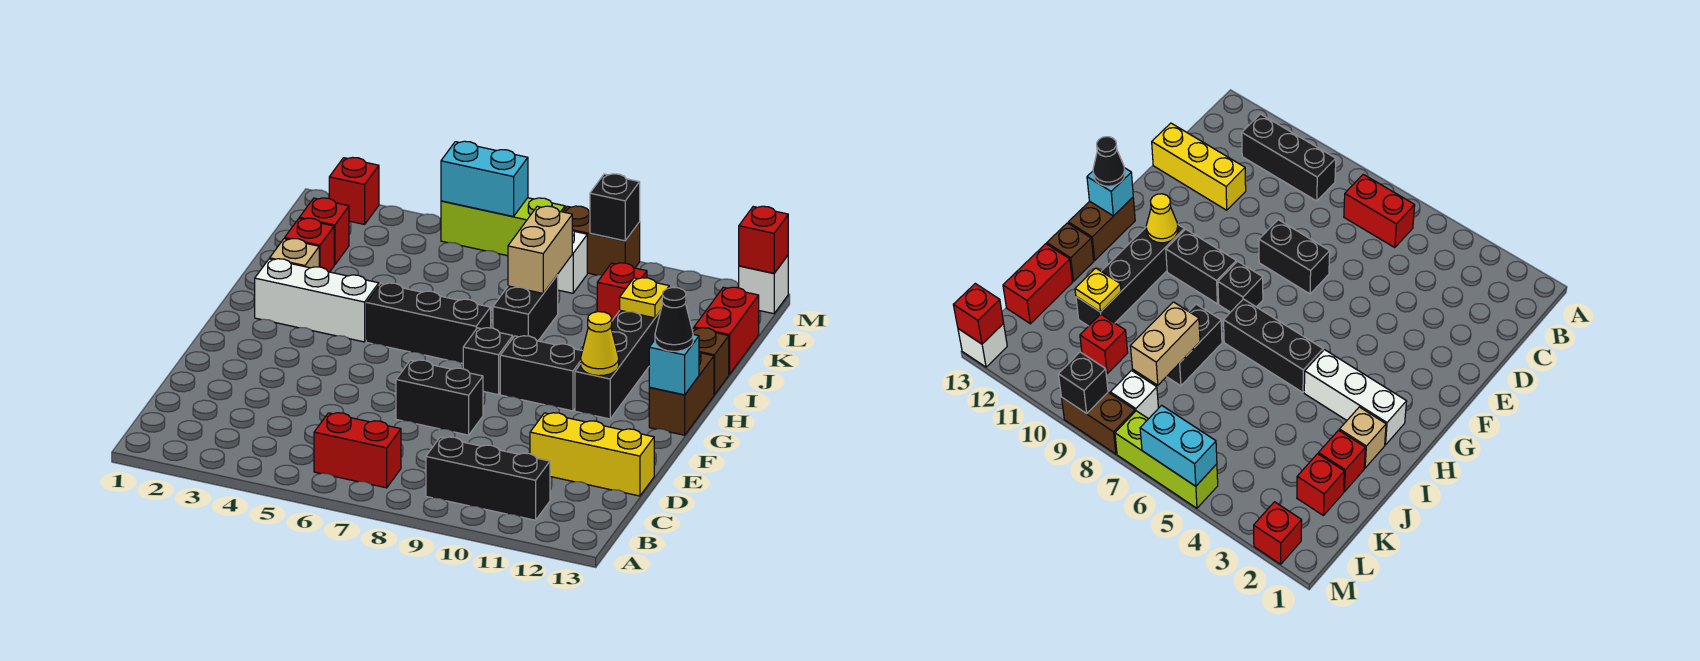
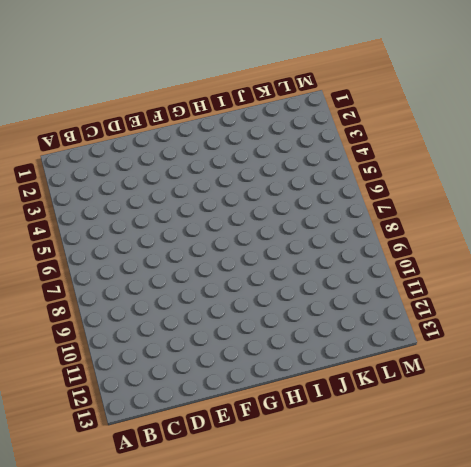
none -> red brick B6:B7 level 1
none -> black brick B9:B11 level 1
none -> yellow brick D11:D13 level 1
none -> black brick E7:E8 level 1

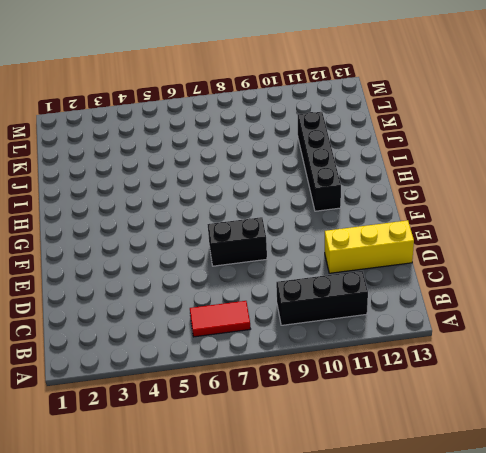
red tile B6:B7 level 1 -> red brick B6:B7 level 1
none -> black brick G8 level 1
none -> black brick G9:G10 level 1
none -> brown brick G13:H13 level 1
none -> white brick H2:H4 level 1

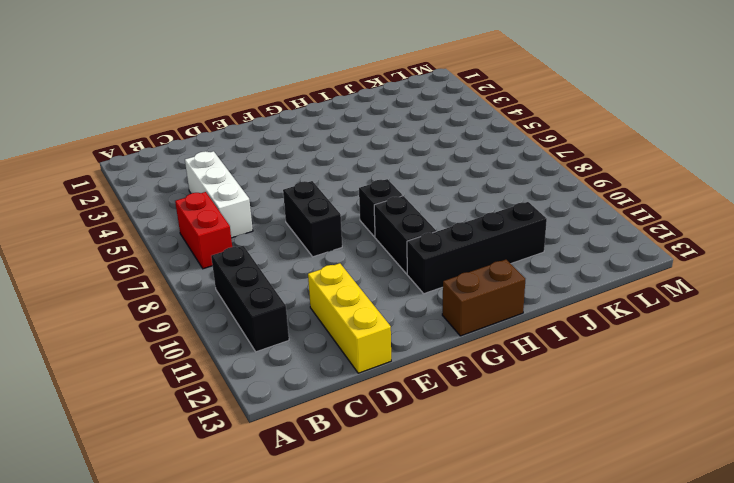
white brick C4:C6 level 1 -> white brick H2:H4 level 1
none -> black brick H5:H7 level 1
none -> tan brick I2 level 1
none -> black brick I8:J8 level 1
none -> brown brick I13 level 1

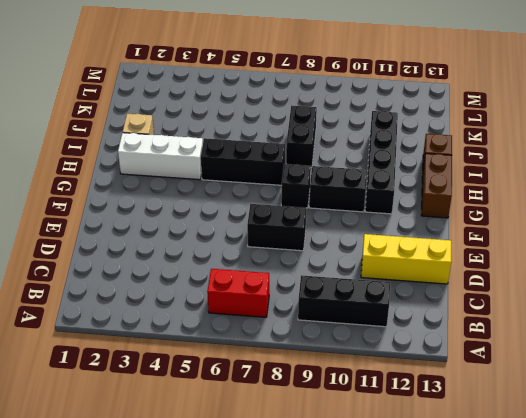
none -> red brick J2 level 1
none -> red brick J13:K13 level 1
none -> red brick K2 level 1
none -> red brick K10 level 1

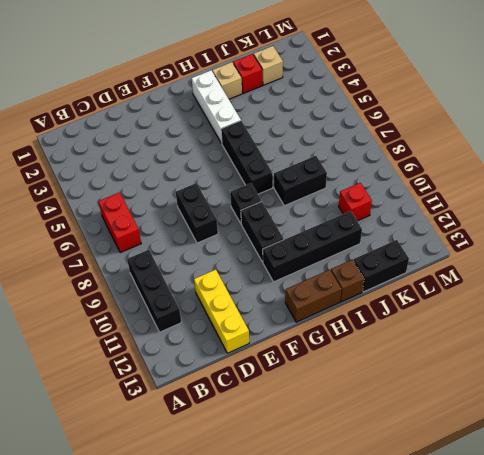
black brick J13:K13 level 1 -> red brick J13:K13 level 1
tan brick K2 level 1 -> red brick K2 level 1
none -> white brick L8 level 1
none -> red brick M2 level 1
none -> lime brick M5:M7 level 1
none -> brown brick M8:M9 level 1

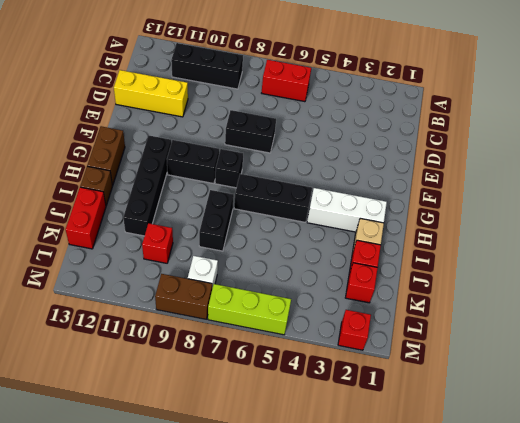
none -> white brick M13 level 1
none -> yellow cone G11 level 2
none -> cyan brick G13 level 2
none -> tan brick J8:K8 level 2

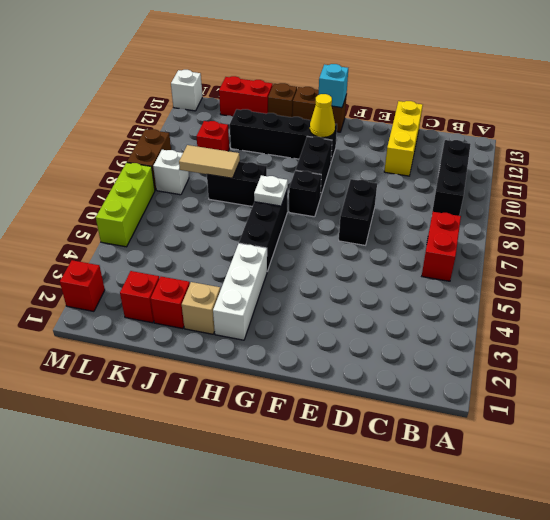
white plate H7 level 2 -> none
tan tile J8:K8 level 2 -> tan brick J8:K8 level 2
none -> yellow plate J11 level 2
none -> cyan brick M5:M6 level 2
none -> black brick M9 level 2
none -> red brick M13 level 2

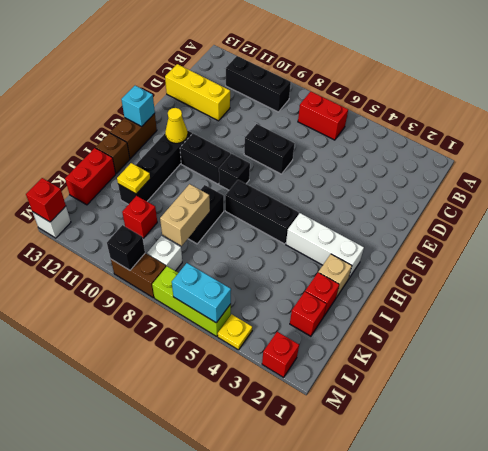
yellow plate M4 level 1 -> none
none -> black cone G13 level 3

